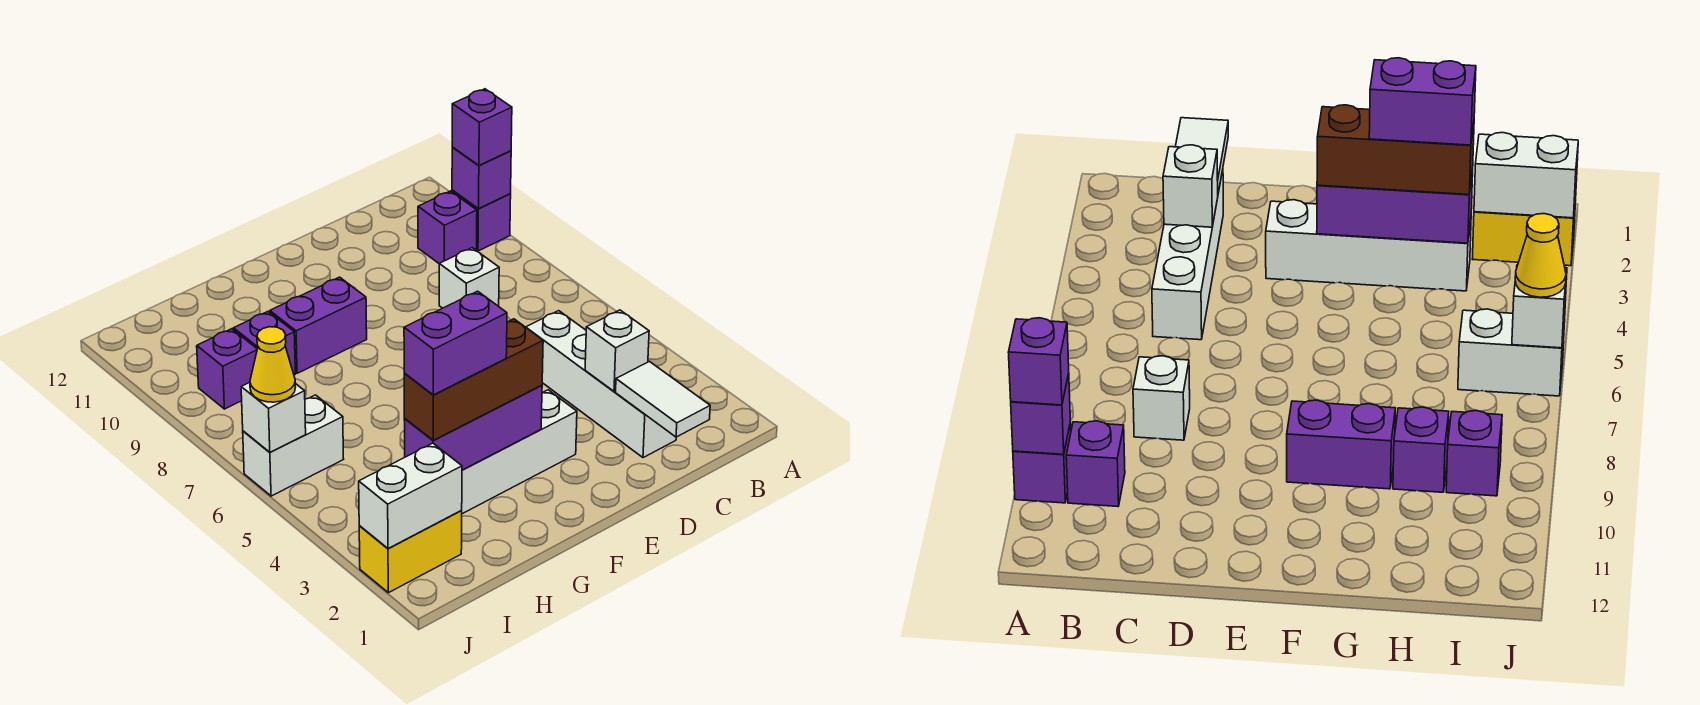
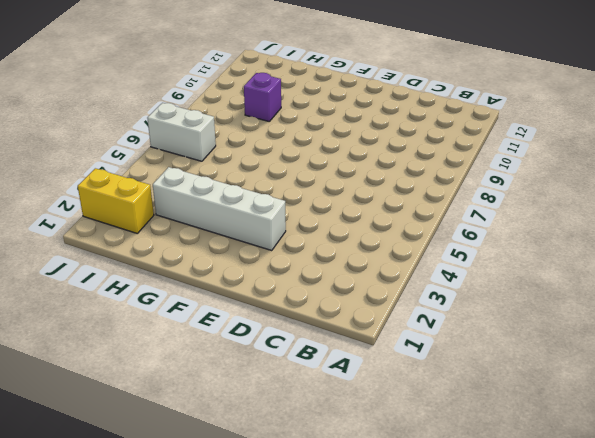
none -> purple brick A10 level 1
none -> purple brick B10 level 1
none -> white brick C2:C5 level 1

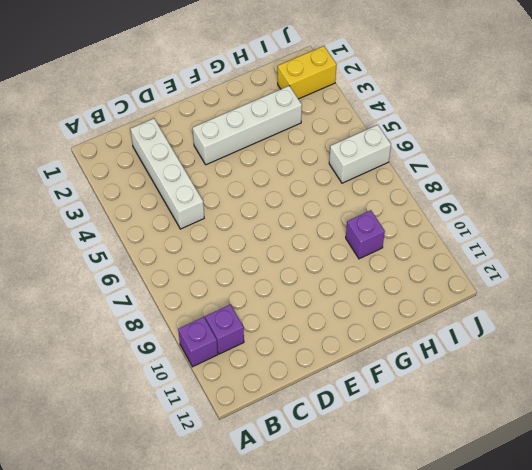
none -> white brick C8 level 1
none -> purple brick F9:G9 level 1
none -> purple brick I9 level 1

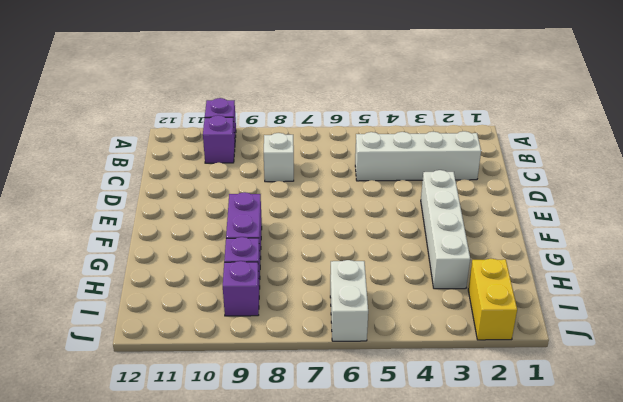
none -> purple brick A10 level 2
none -> white tile C1:C2 level 2
none -> white brick C3 level 2

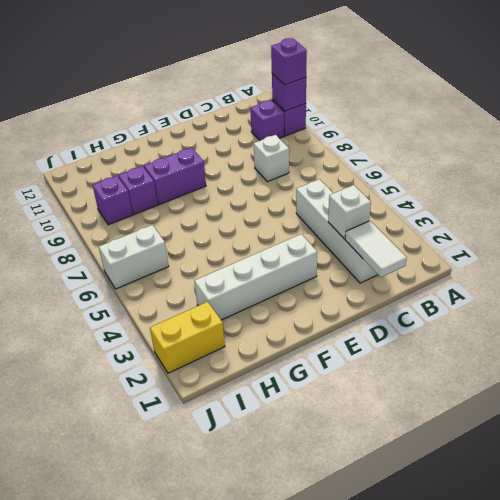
none -> purple brick F3:H3 level 2
none -> white brick I2:J2 level 2
none -> white brick J6 level 2

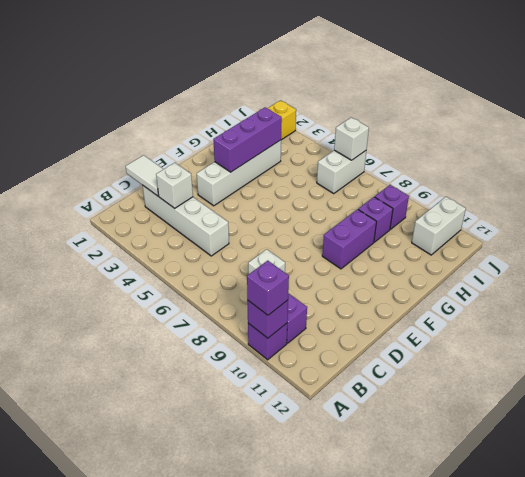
white brick I11:J11 level 1 -> white brick I2:J2 level 2
none -> brown brick F3:H3 level 3
none -> yellow cone J6 level 3
none -> purple brick G3:H3 level 4

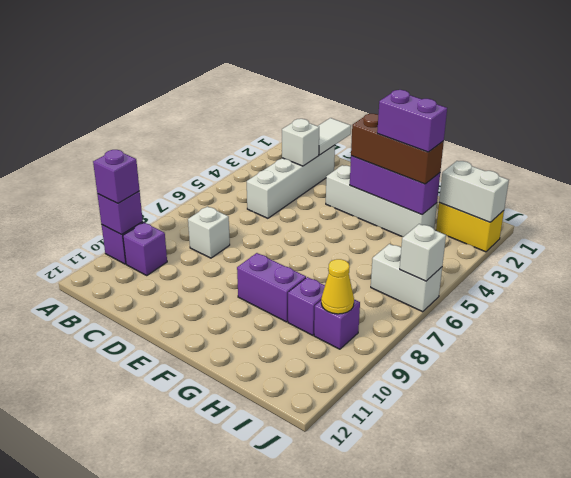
yellow cone I9 level 2 -> yellow cone J6 level 3

